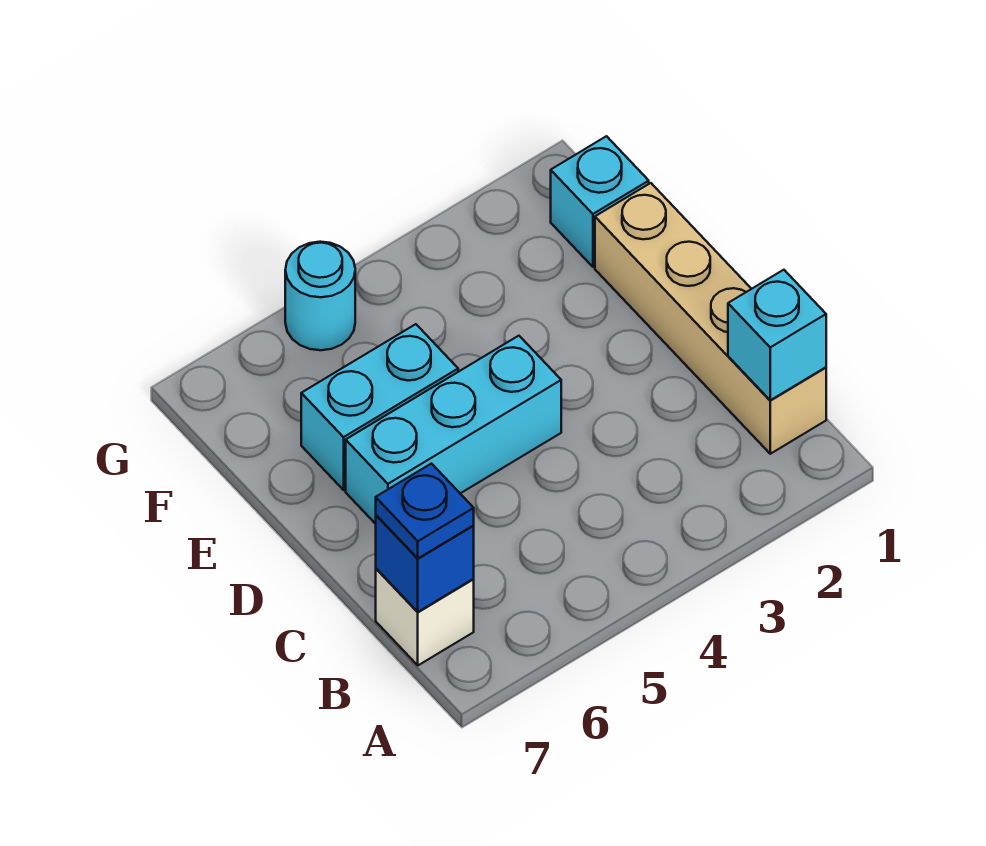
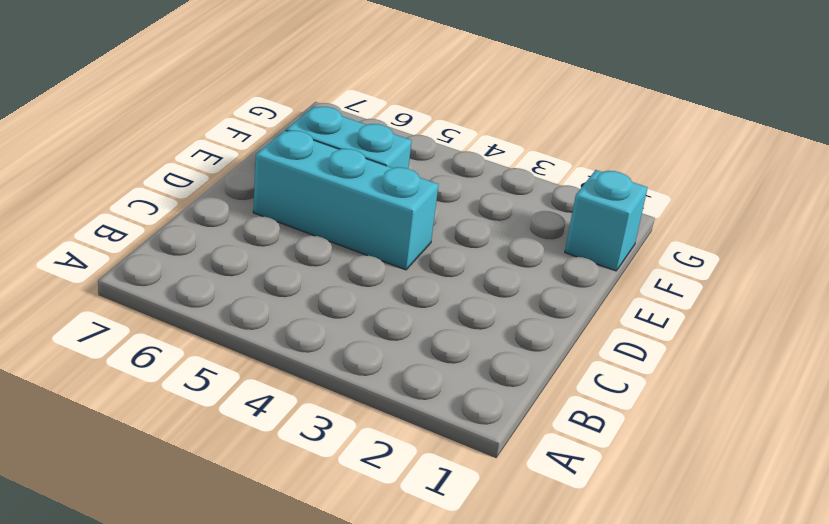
none -> tan brick B1:E1 level 1
none -> white brick B7 level 1

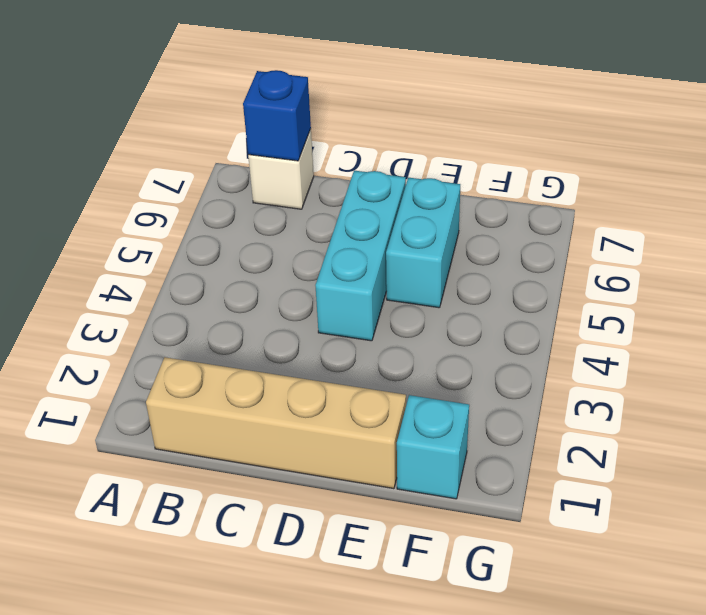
none -> cyan round brick G5 level 1
none -> cyan brick B1 level 2

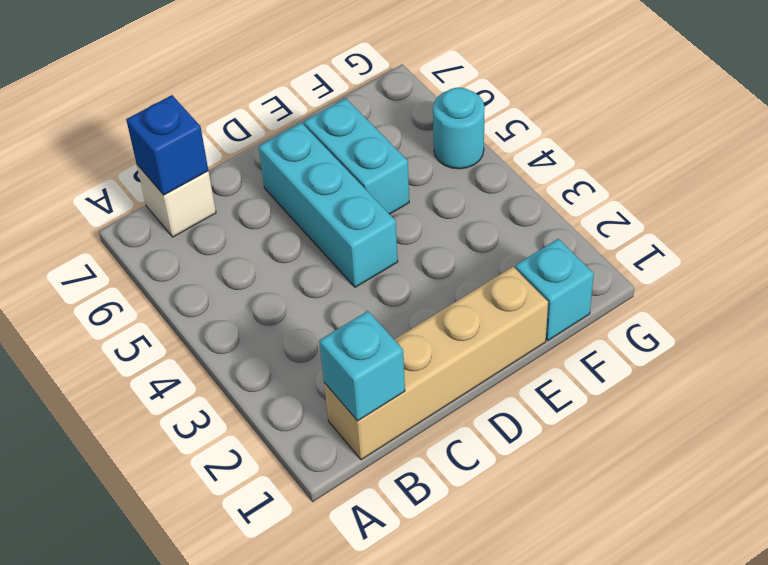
none -> blue plate B7 level 3

